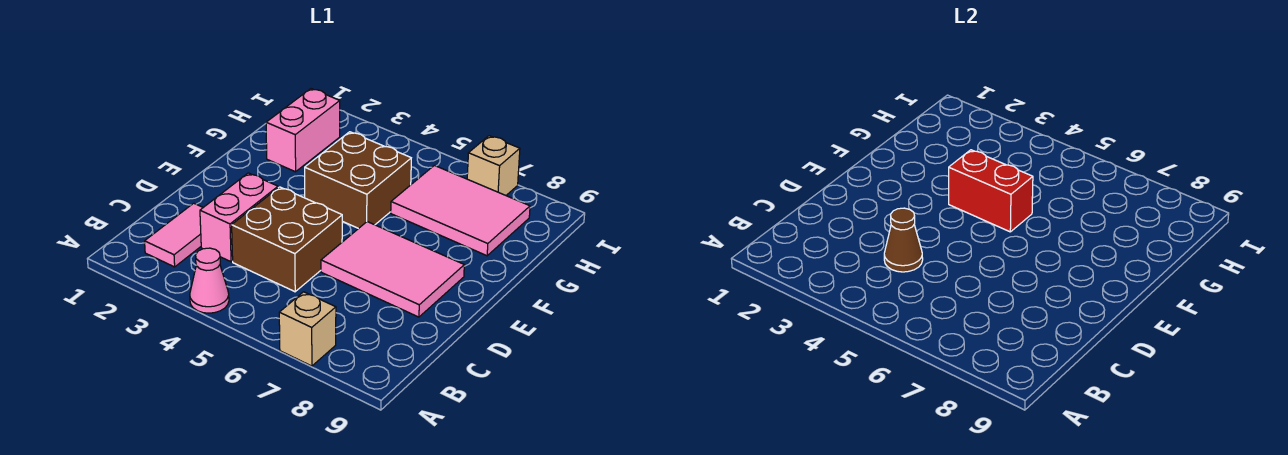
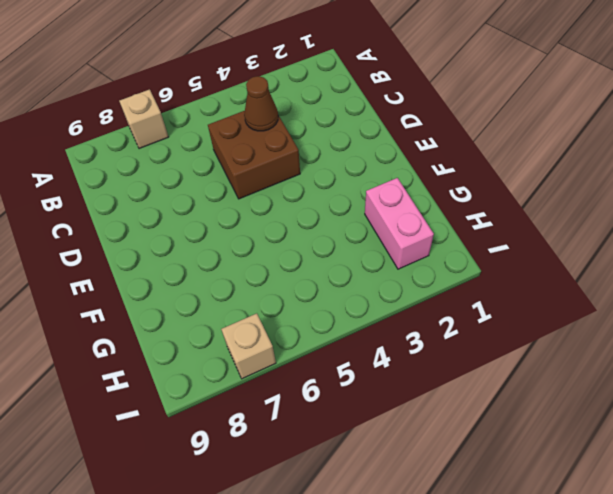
none -> pink cone A4 level 1
none -> pink tile B2:C2 level 1
none -> pink brick C3:D3 level 1

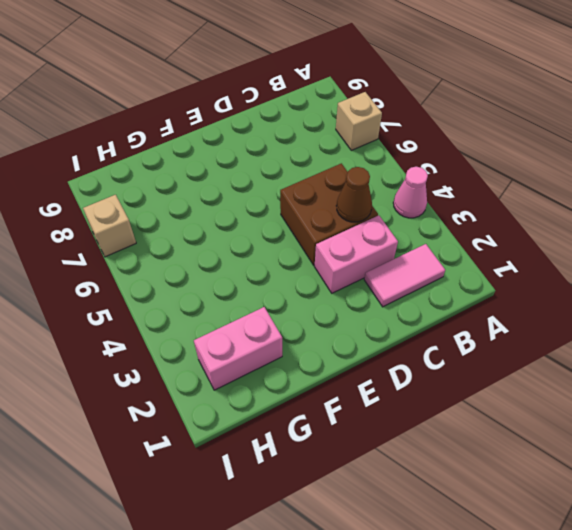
none -> pink tile D6:E8 level 1
none -> brown brick F4:G5 level 1
none -> pink tile G6:H8 level 1

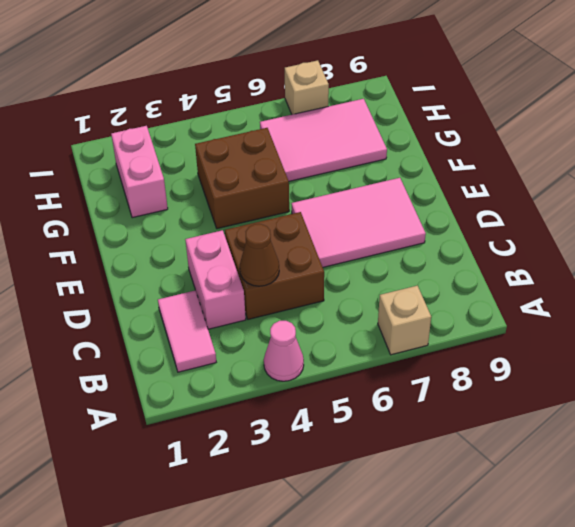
none -> red brick F4:F5 level 2

